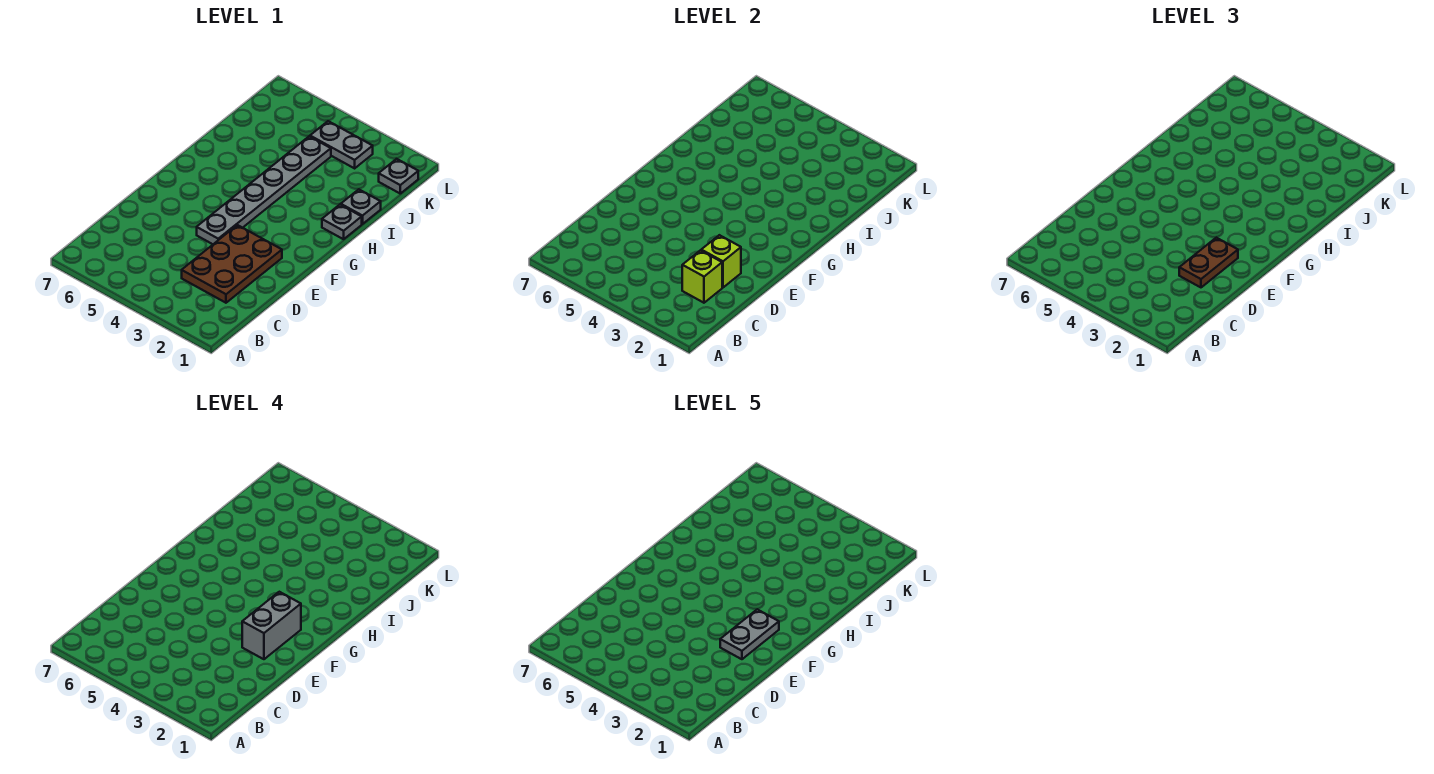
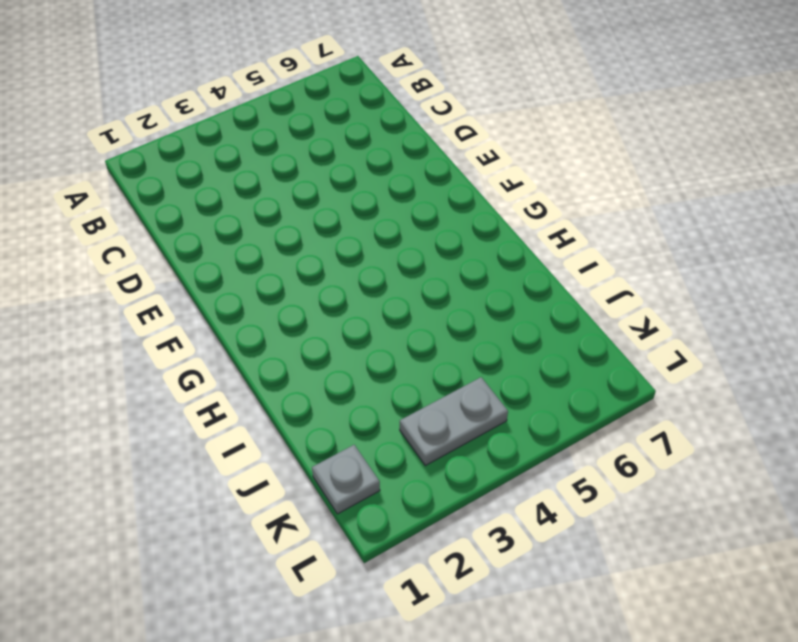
none -> brown plate C2:E3 level 1
none -> grey plate E4:J4 level 1

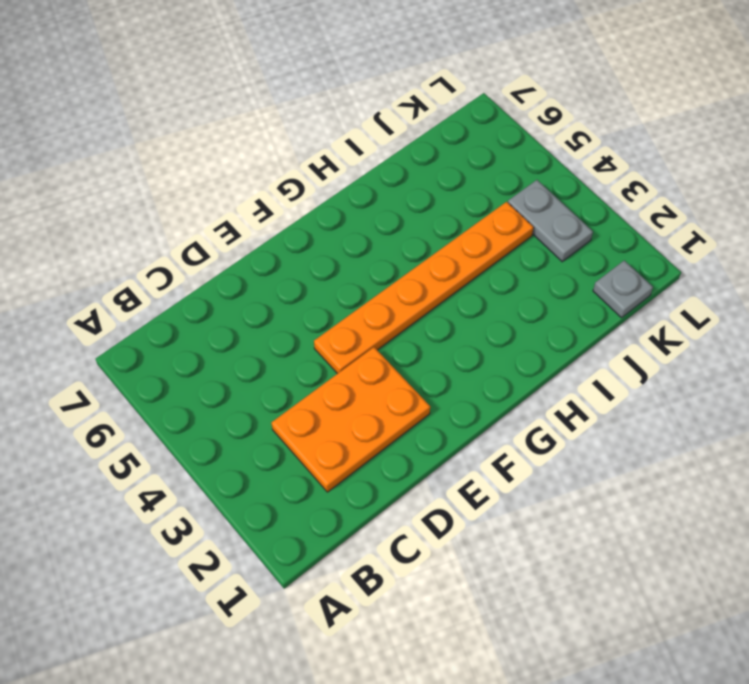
orange plate C2:E3 level 1 -> brown plate C2:E3 level 1
orange plate E4:J4 level 1 -> grey plate E4:J4 level 1
none -> grey plate H1 level 1
none -> grey plate I1 level 1

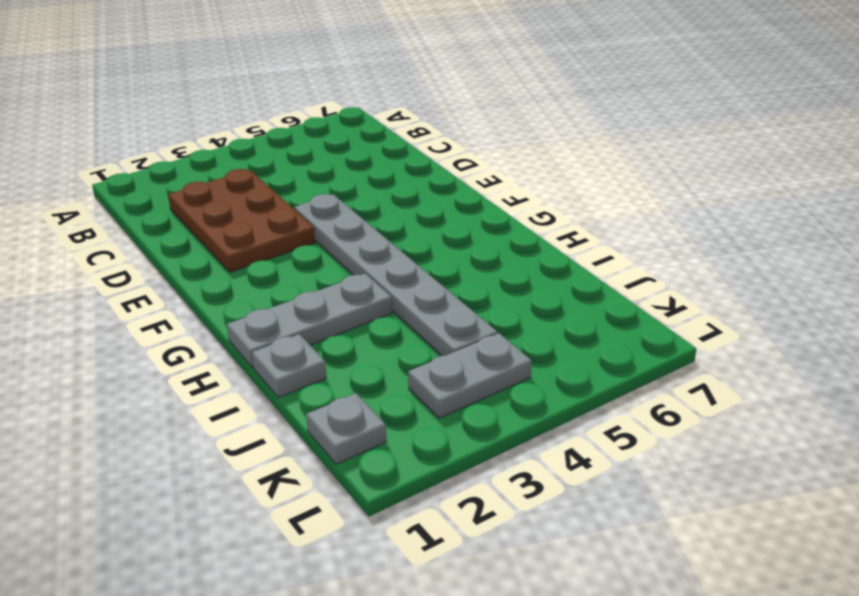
grey plate H1:H3 level 1 -> grey plate H1 level 1
none -> lime brick C2 level 2
none -> lime brick D2 level 2

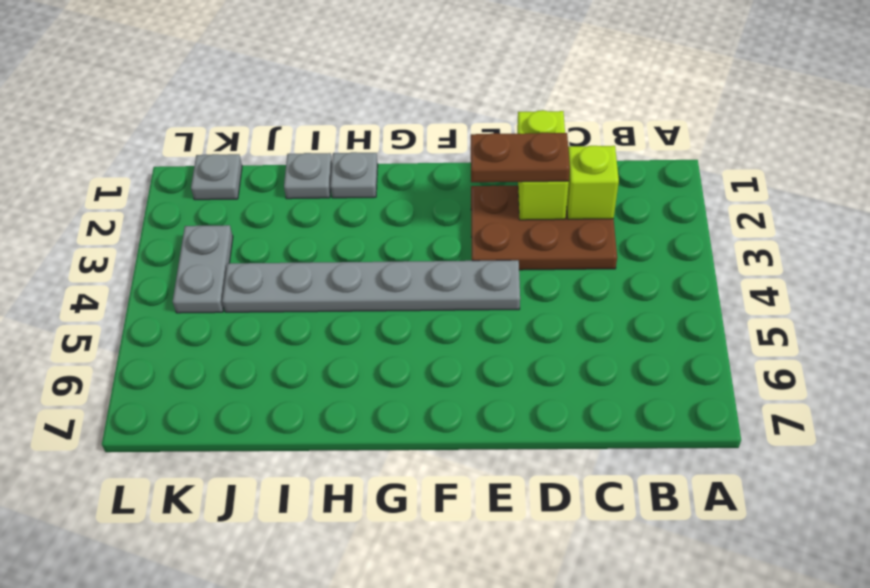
lime brick D1:D2 level 2 -> lime brick D2 level 2
none -> grey brick E2:F2 level 4
none -> grey plate E2:F2 level 5

